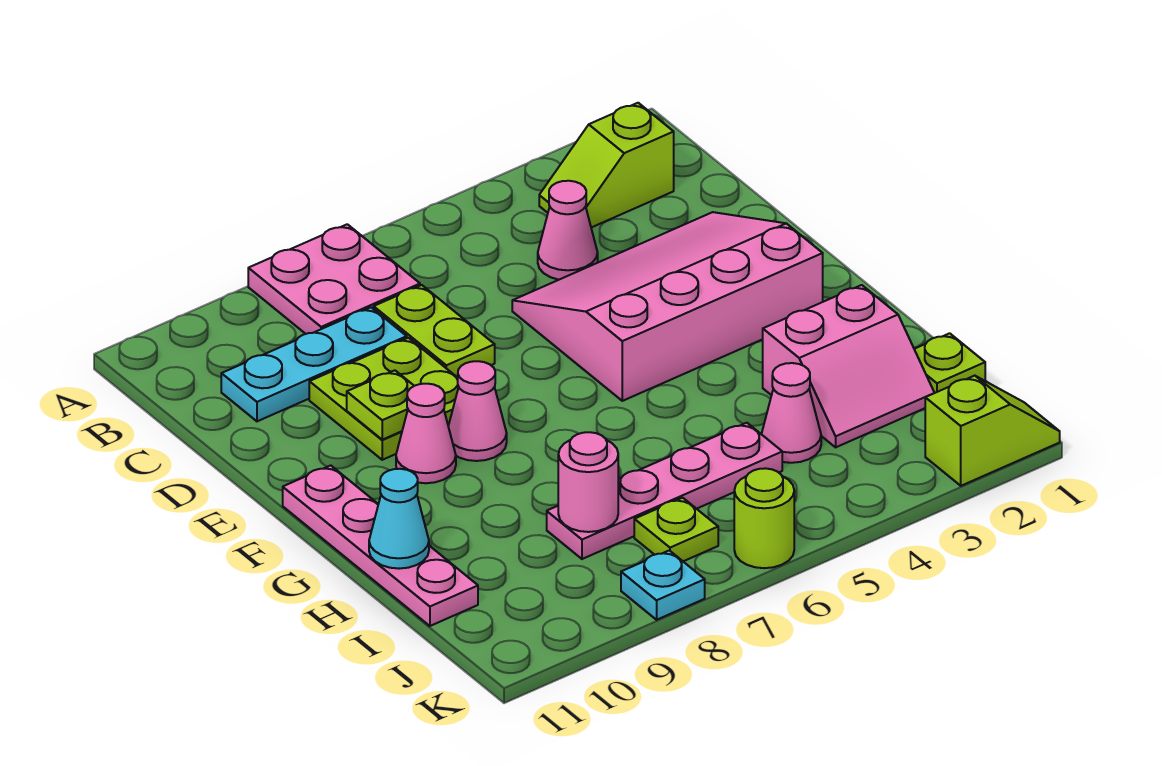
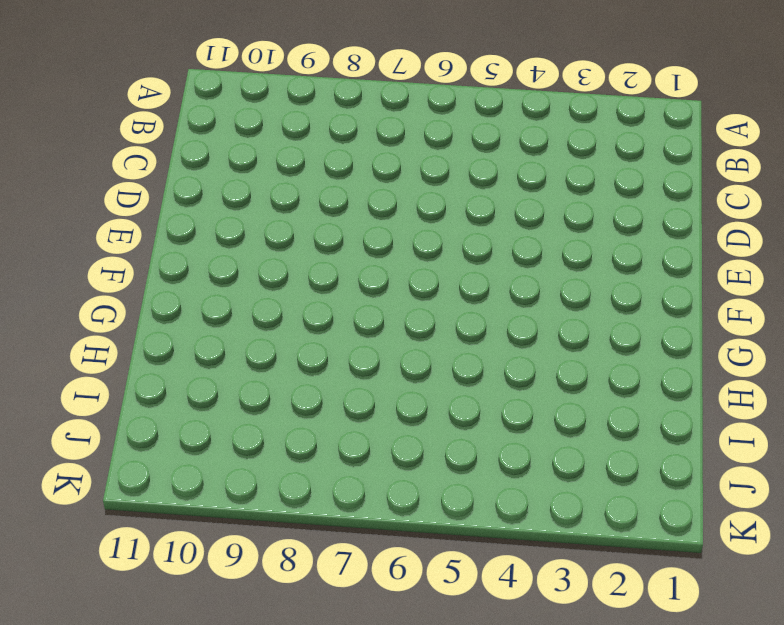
none -> pink plate A7:B8 level 1
none -> lime slope B2:B3 level 1 top 2
none -> pink cone C4 level 1

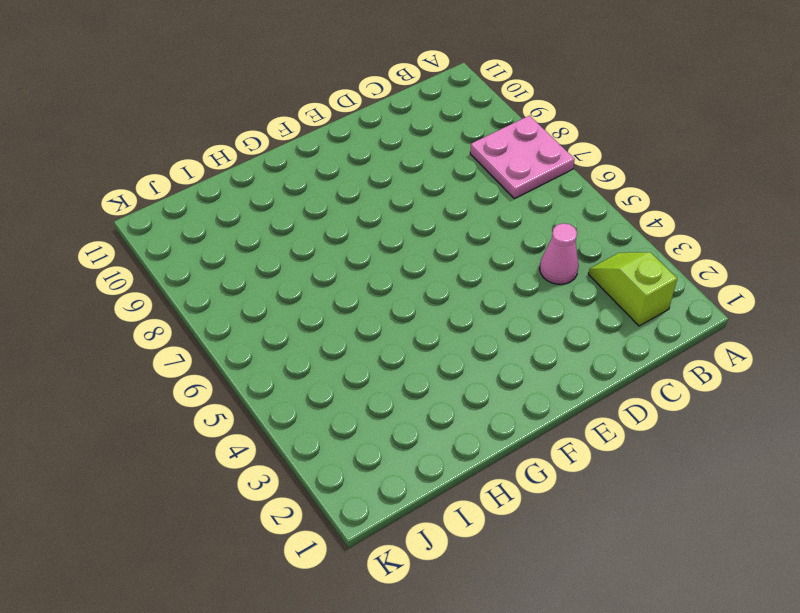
none -> lime plate C7:D7 level 1
none -> cyan plate C8:C10 level 1
none -> pink slope D2:F5 level 1 top F

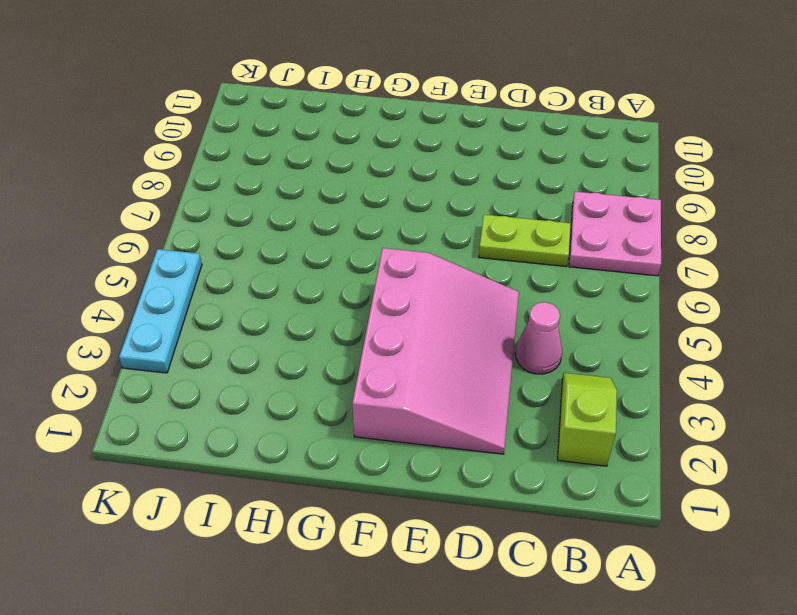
cyan plate K3:K5 level 1 -> cyan plate C8:C10 level 1
none -> lime plate D8:E9 level 1
none -> pink cone F8 level 1
none -> pink cone F9 level 1

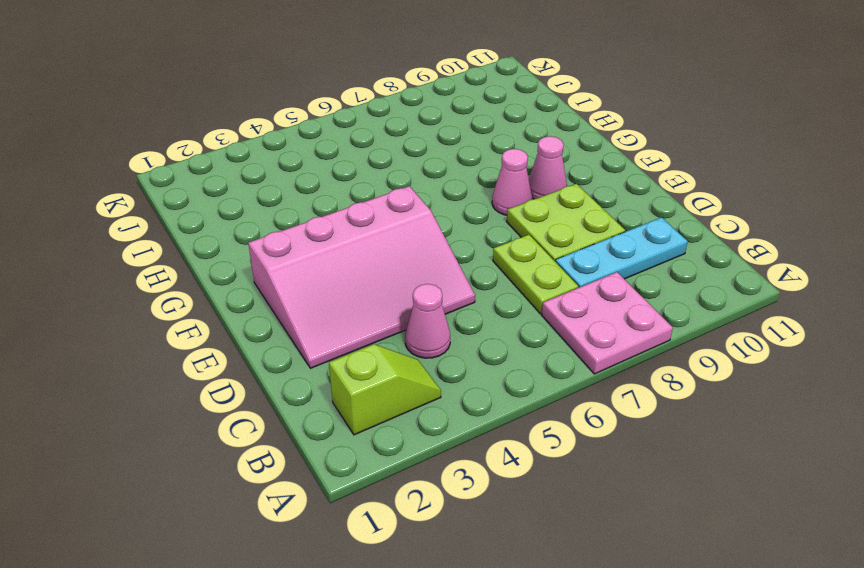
none -> pink plate F11:I11 level 1
none -> pink slope H2:I3 level 1 top H
none -> lime plate I1 level 1

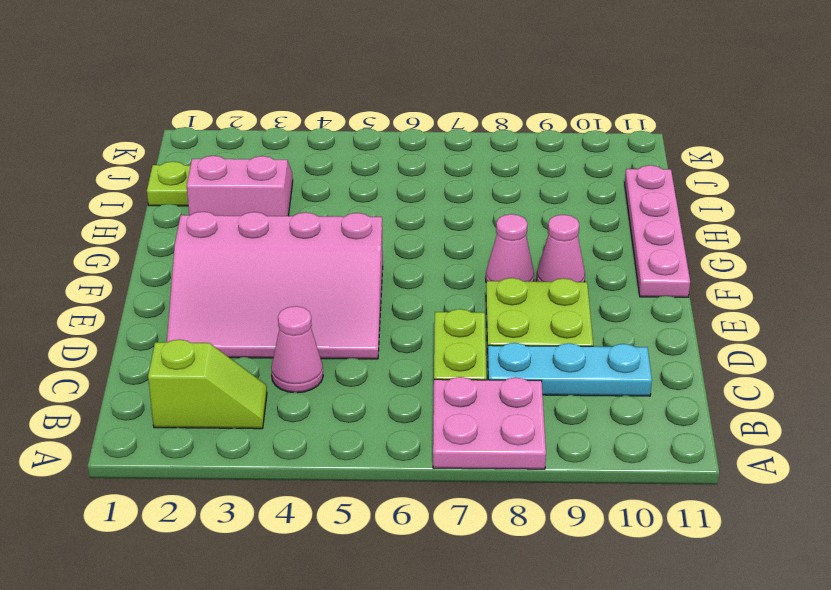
none -> pink cone I4 level 1
none -> pink plate I5:I8 level 1
none -> lime plate J7 level 1

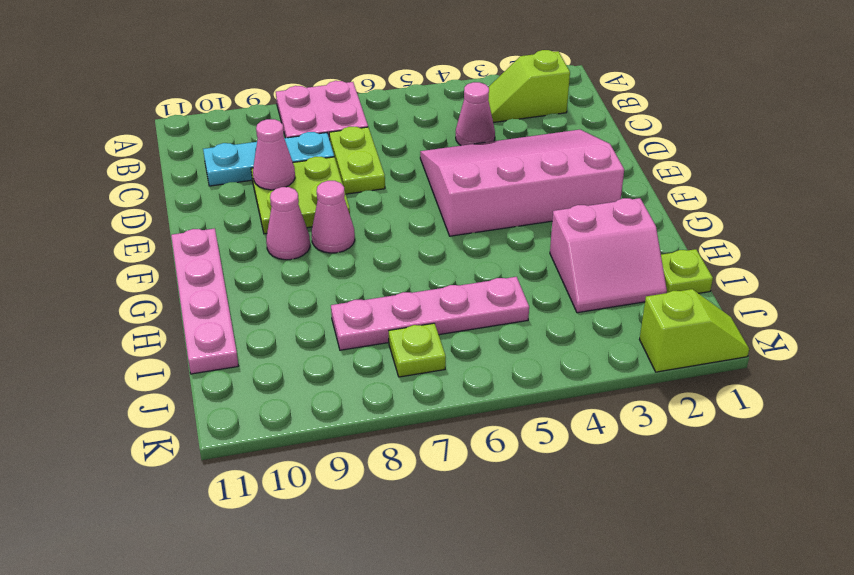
pink cone D9 level 2 -> pink cone I4 level 1
none -> lime round brick K6 level 1
none -> cyan plate K8 level 1
none -> lime plate E9 level 2

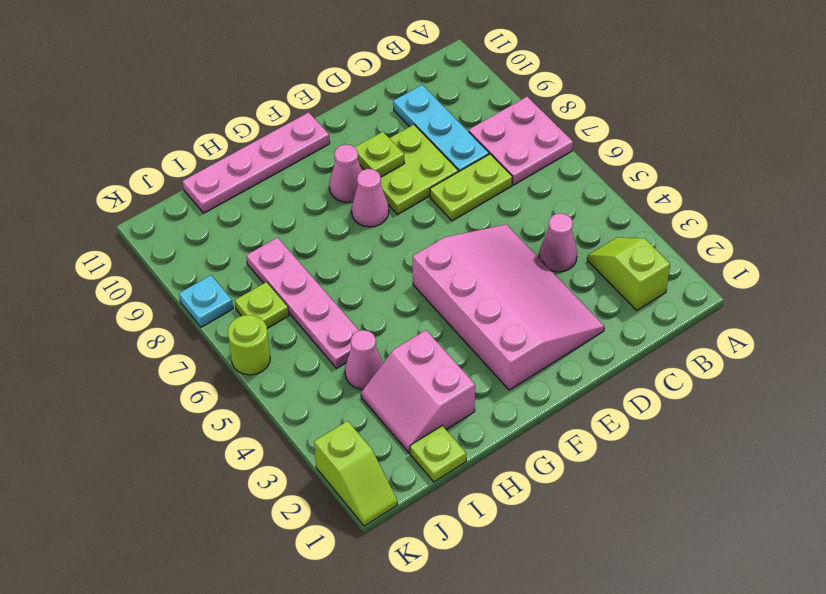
none -> cyan cone H11 level 2
none -> pink round brick I8 level 2

